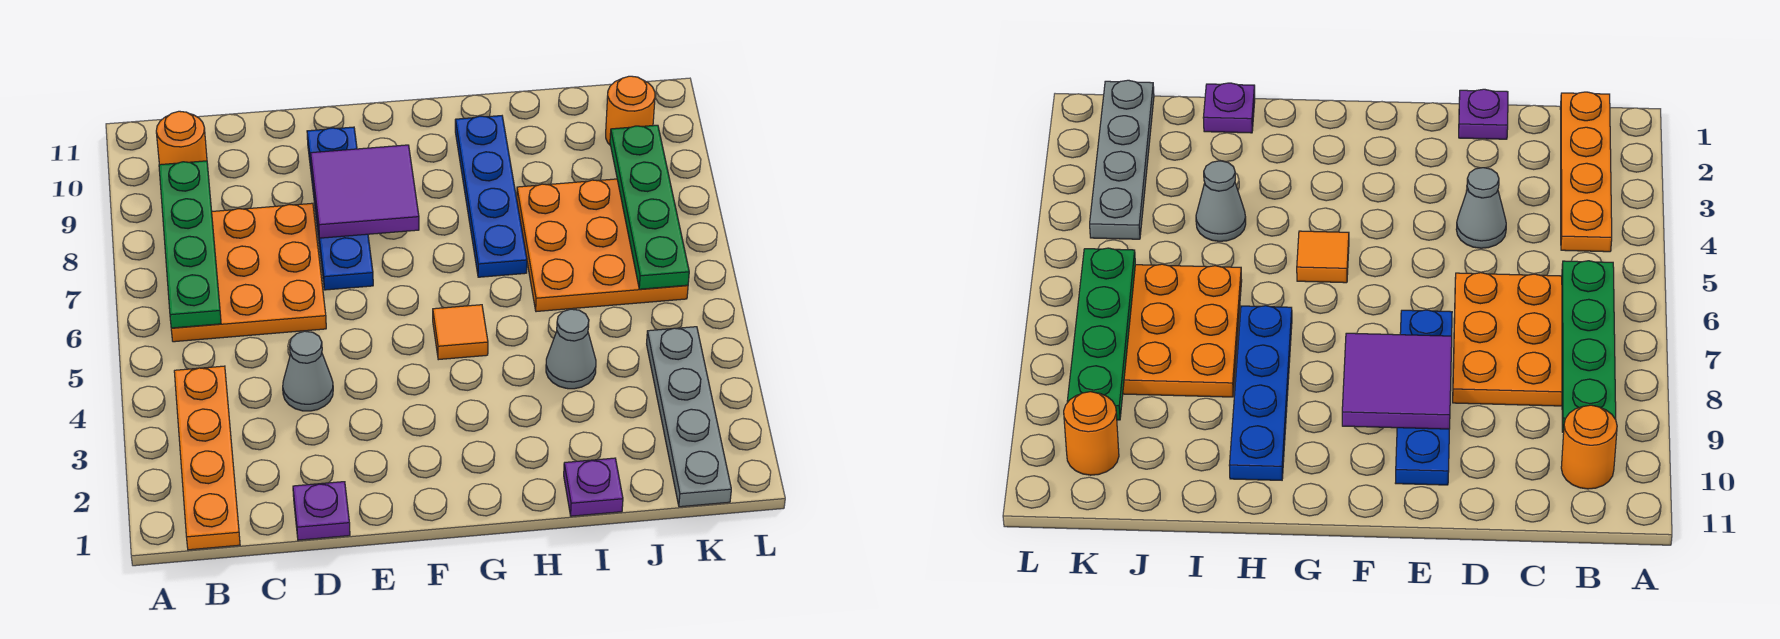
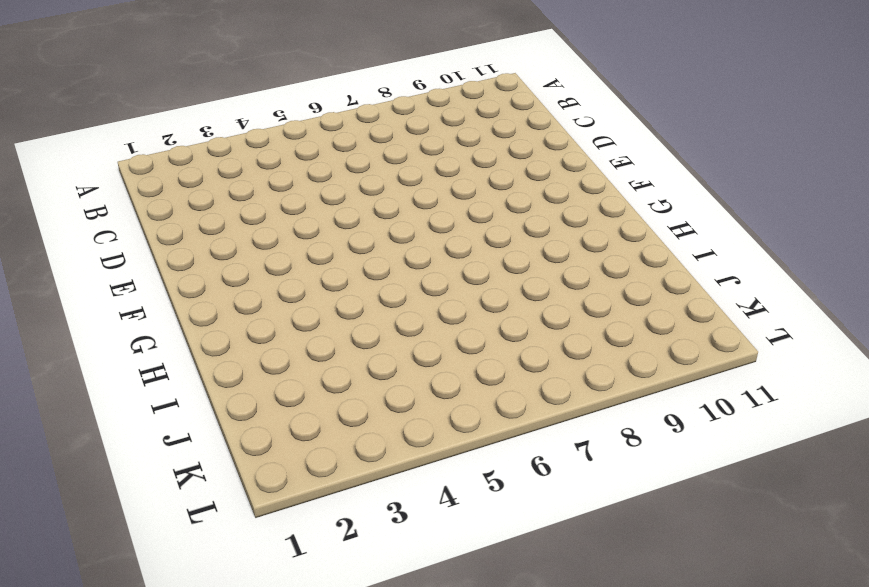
none -> orange plate B1:B4 level 1
none -> orange plate B6:D8 level 1
none -> orange round brick B10 level 1

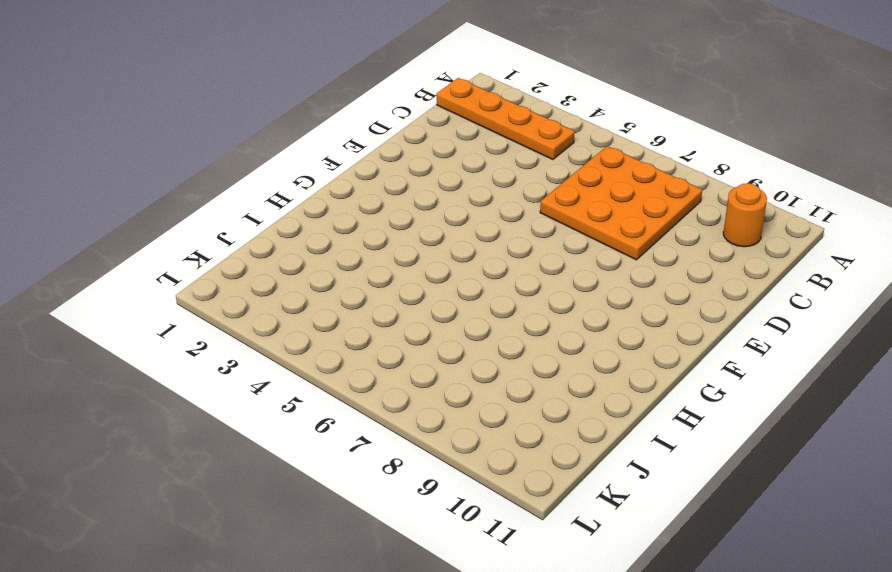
none -> purple plate D1 level 1
none -> grey cone D4 level 1
none -> blue plate E7:E10 level 1

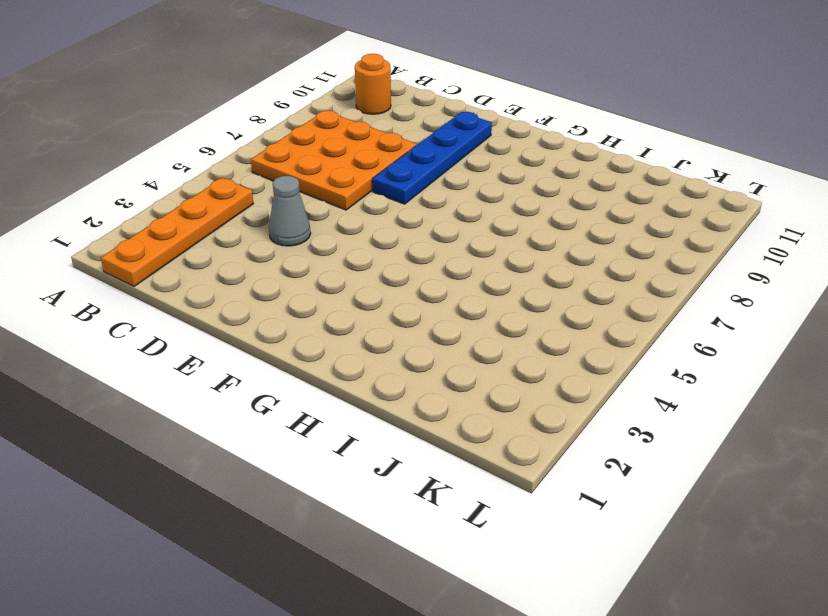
none -> purple plate D1 level 1
none -> orange tile G5 level 1
none -> blue plate H7:H10 level 1

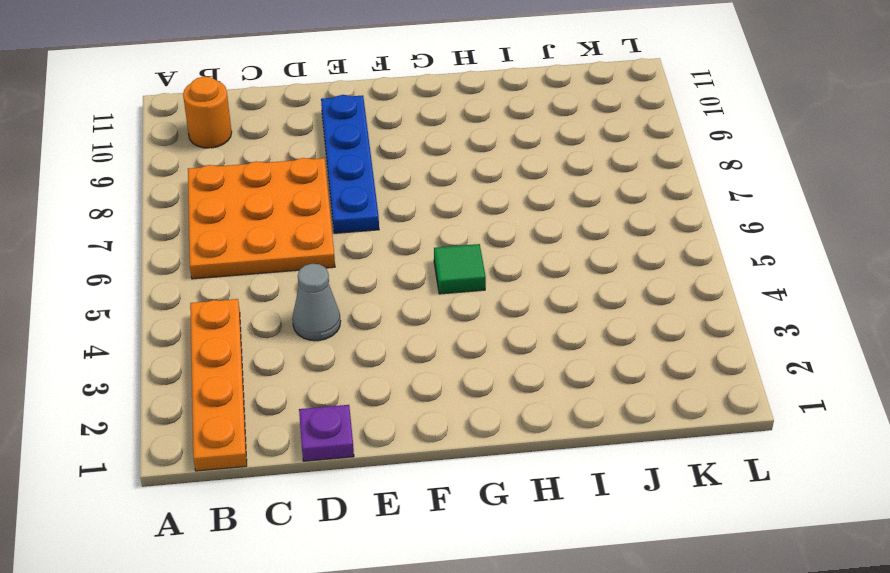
green tile G5 level 1 -> orange tile G5 level 1
none -> blue plate H7:H10 level 1
none -> purple plate I1 level 1
none -> grey cone I4 level 1

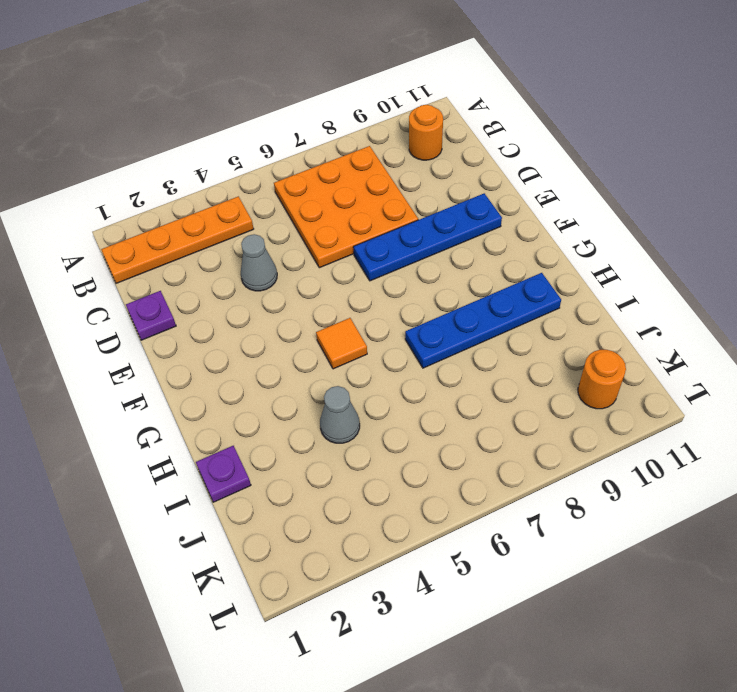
none -> orange plate I6:K8 level 1
none -> grey plate K1:K4 level 1
none -> green plate B6:B9 level 2

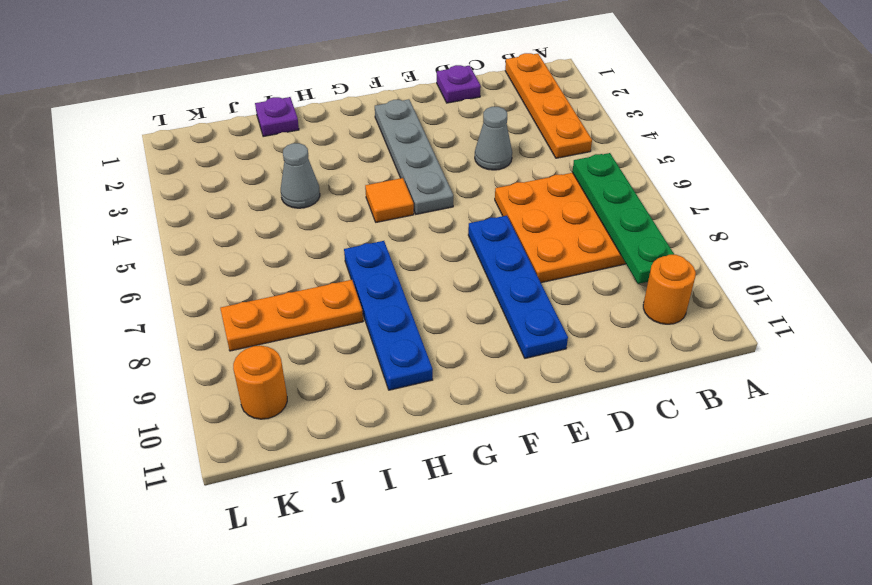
grey plate F2:F5 level 1 -> grey plate K1:K4 level 1
orange plate I8:K8 level 1 -> orange plate I6:K8 level 1
none -> purple tile E8:F9 level 2
none -> green plate K6:K9 level 2

